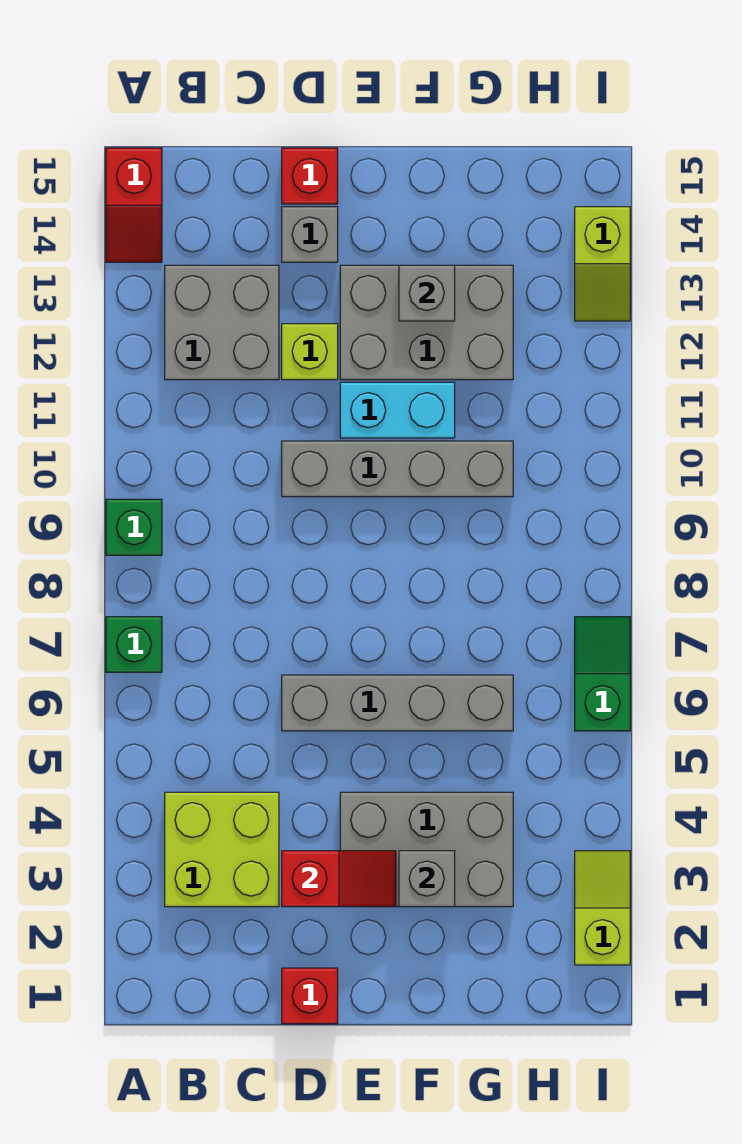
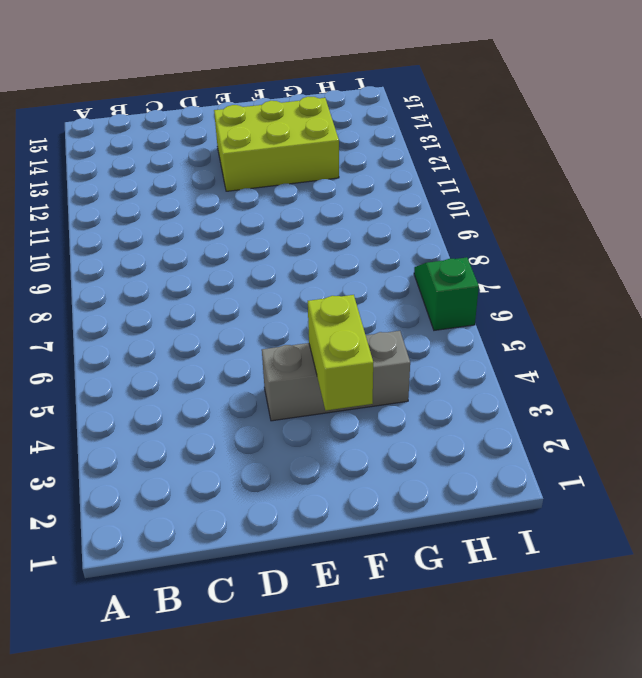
grey brick E4:G4 level 1 -> grey brick E3:G4 level 1
lime brick E12:G13 level 1 -> grey brick E12:G13 level 1
lime brick F3:F4 level 2 -> grey brick F3 level 2
none -> green brick A7 level 1
none -> green brick A9 level 1
none -> red slope A14:A15 level 1 top 15

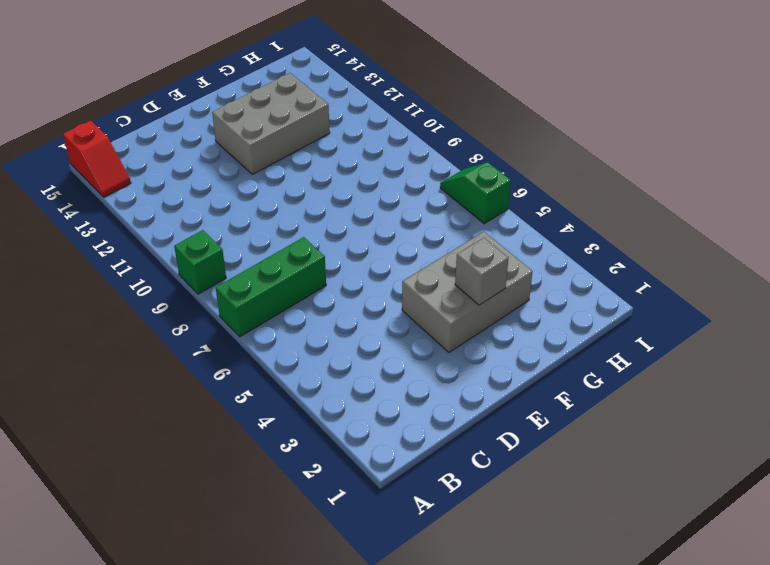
green brick A7:C7 level 1 -> green brick A7 level 1
none -> lime brick B3:C4 level 1
none -> grey brick B12:C13 level 1
none -> red brick D1 level 1

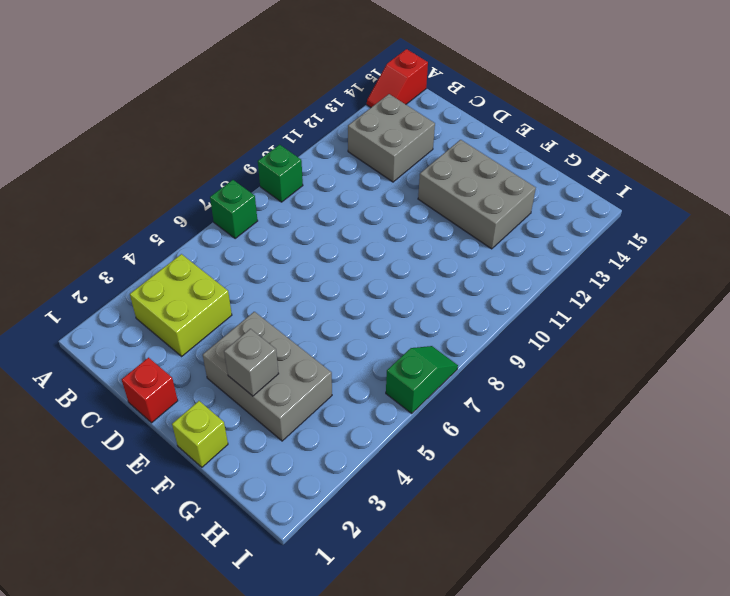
lime brick F1 level 1 -> lime brick D12 level 1
none -> grey brick D6:G6 level 1
none -> grey brick D10:G10 level 1
none -> grey brick D14 level 1

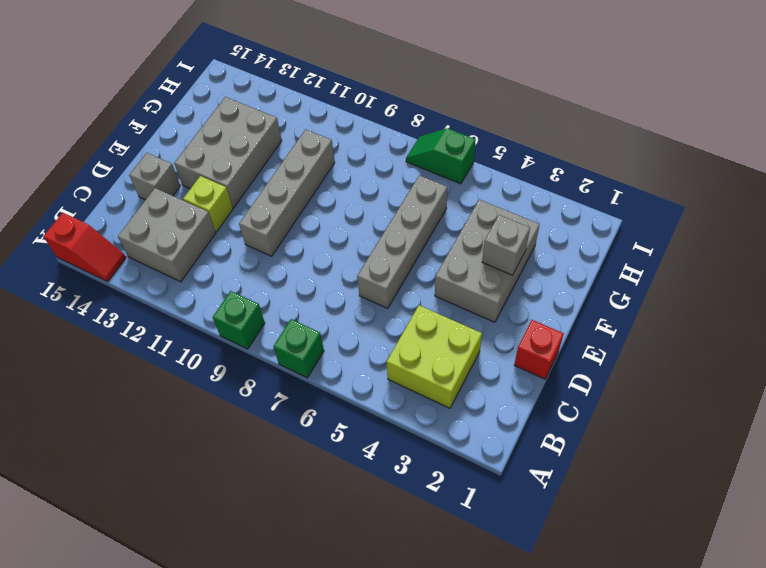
none -> red brick D15 level 1
none -> cyan brick E11:F11 level 1
none -> lime slope I2:I3 level 1 top 2

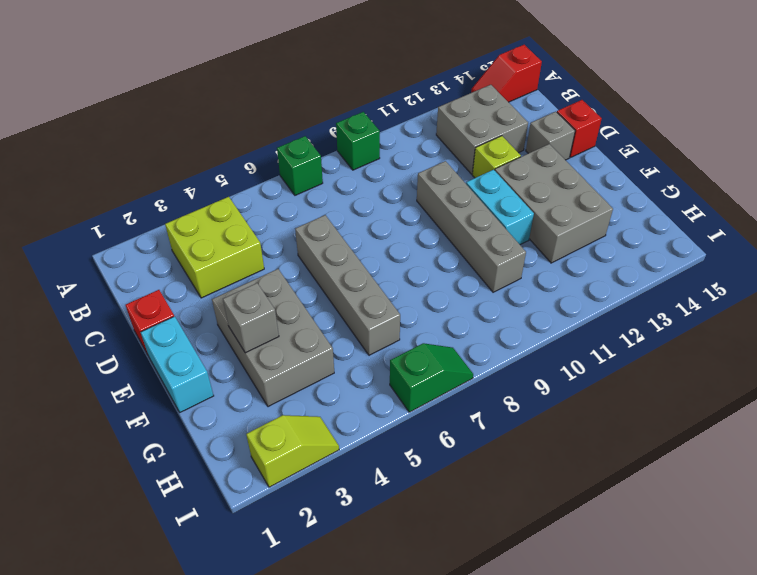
cyan brick E1:F1 level 1 -> none
none -> lime slope I13:I14 level 1 top 14
none -> red slope D3:E3 level 2 top D
none -> grey brick F13 level 2

